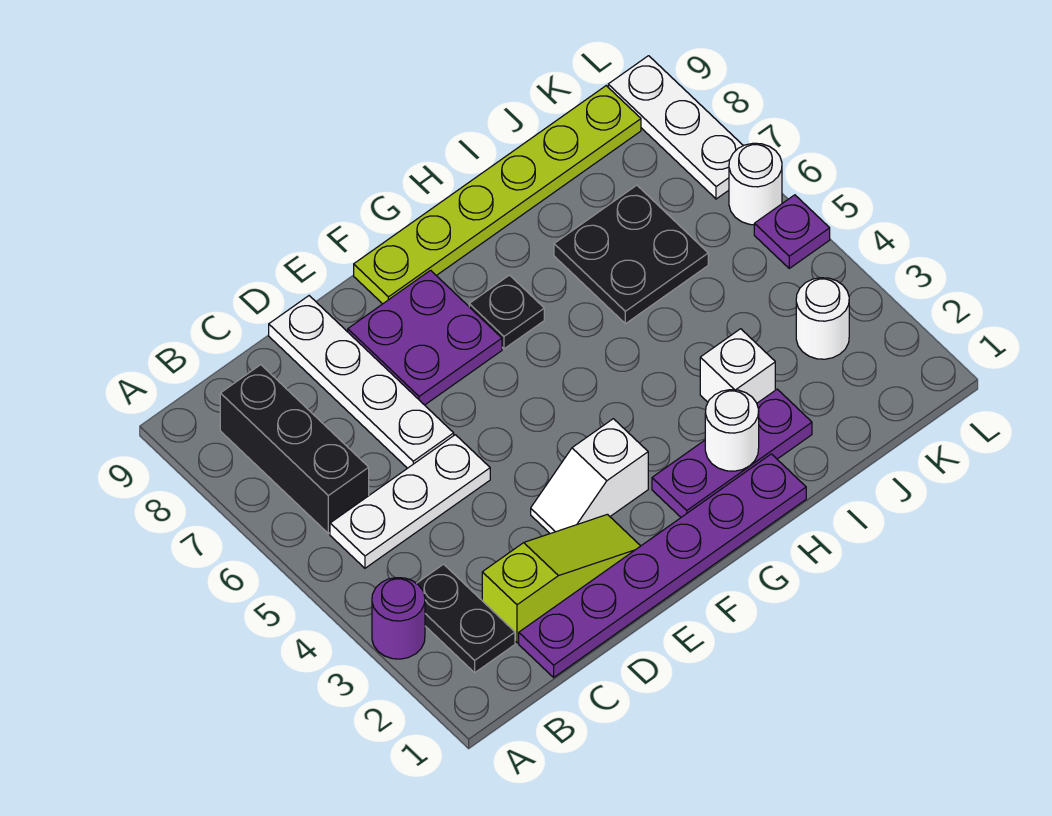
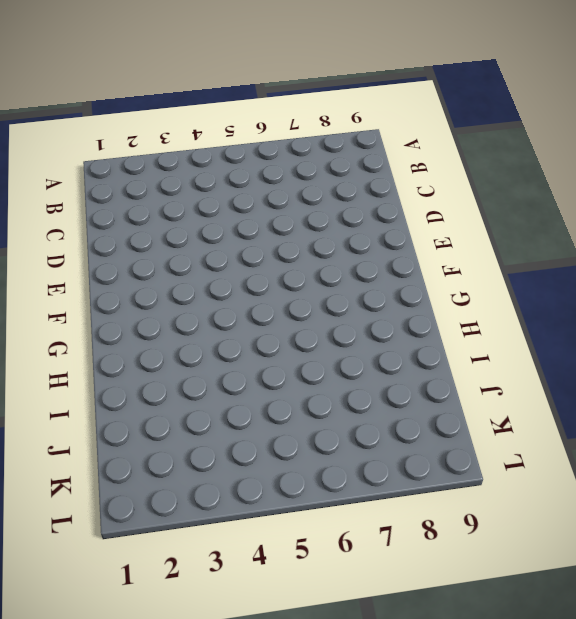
none -> purple round brick A3 level 1
none -> black plate B2:B3 level 1
none -> white plate B5:D5 level 1

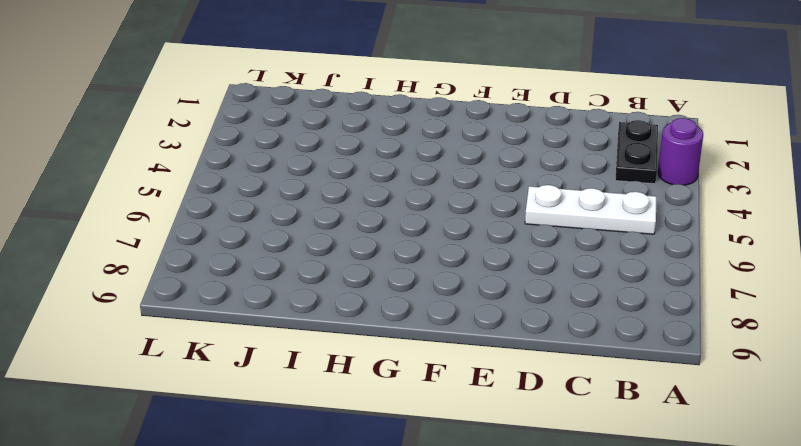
none -> black brick B6:B8 level 1
none -> purple plate C1:H1 level 1
none -> lime slope C2:E2 level 1 top C

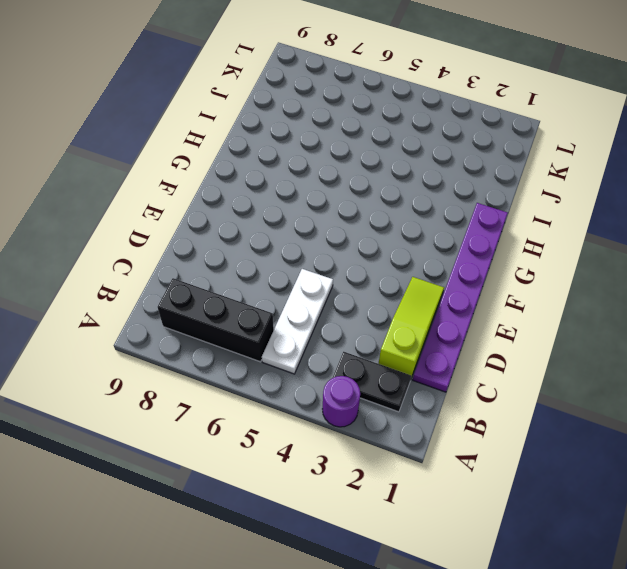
none -> white plate D6:D9 level 1
none -> white slope E3:F3 level 1 top F
none -> purple plate E7:F8 level 1

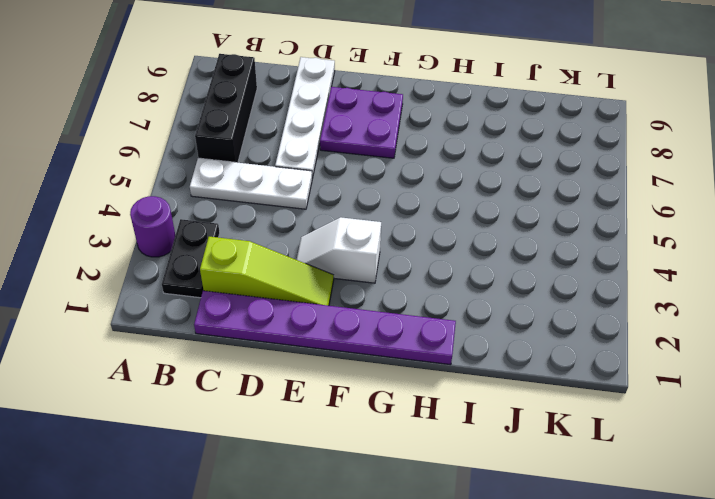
none -> lime plate F9:K9 level 1
none -> purple plate G2:I2 level 1
none -> black plate G7 level 1

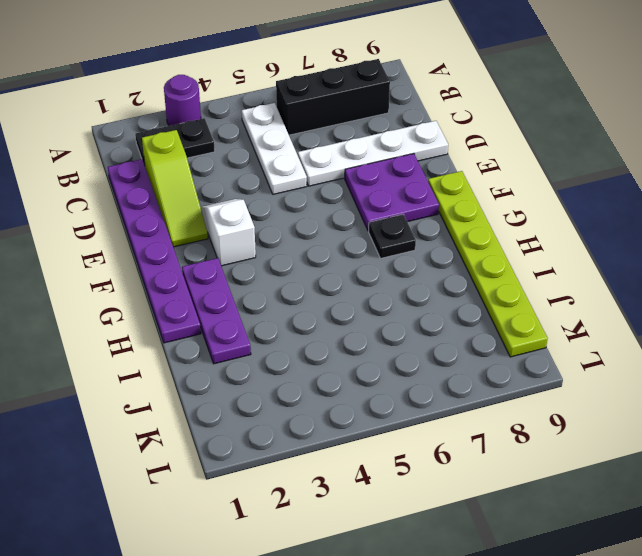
none -> white brick I3 level 1
none -> black plate I6:J7 level 1
none -> white round brick K3 level 1

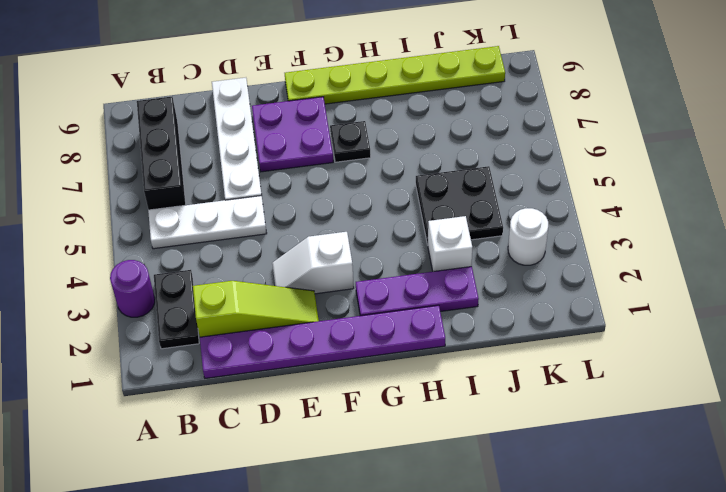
black plate I4:J5 level 1 -> black plate I6:J7 level 1
none -> purple plate L5 level 1
none -> white round brick L6 level 1
none -> white plate L7:L9 level 1

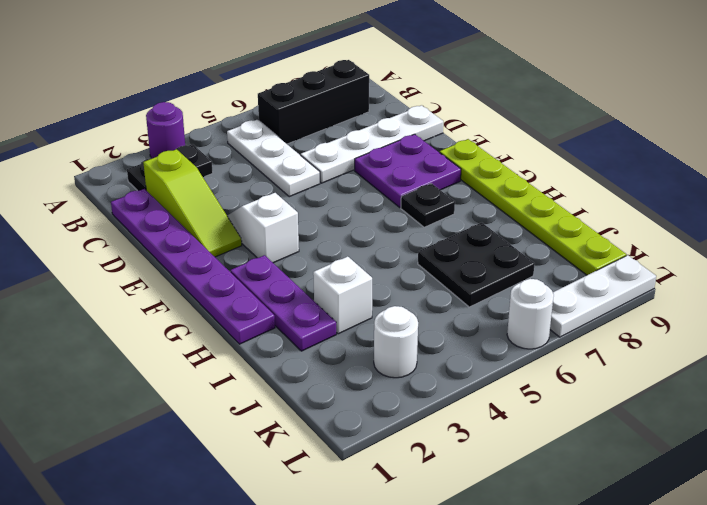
none -> purple plate L5 level 1
none -> white round brick H2 level 2

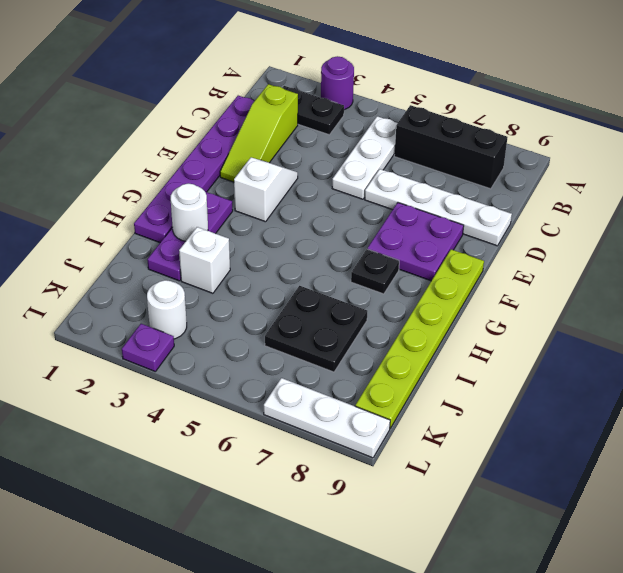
purple plate L3 level 1 -> purple plate L5 level 1
none -> white round brick L6 level 1

